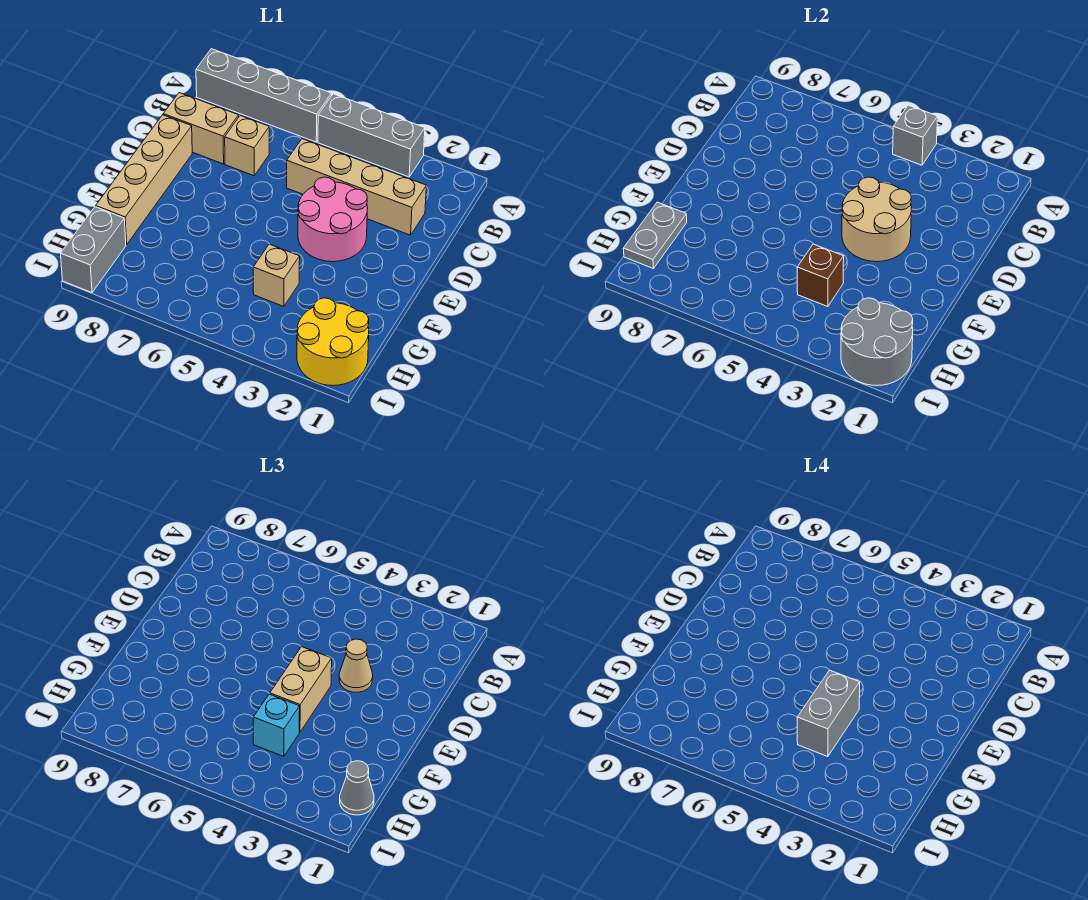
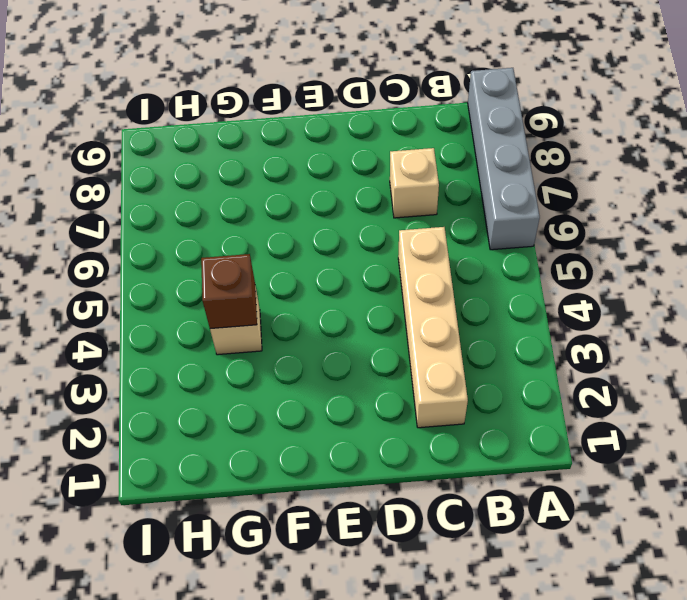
none -> grey brick A3:A5 level 1
none -> tan brick C8:C9 level 1
none -> pink round brick D3:E4 level 1

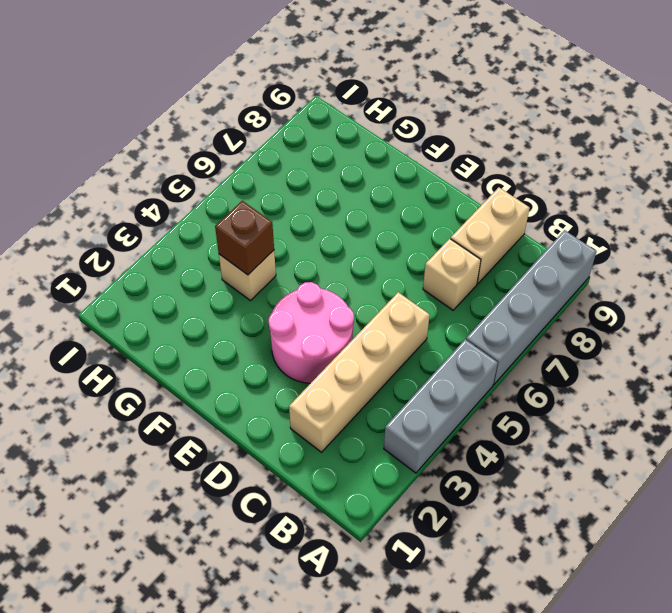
none -> tan brick D9:G9 level 1
none -> yellow round brick H1:I2 level 1
none -> grey brick H9:I9 level 1

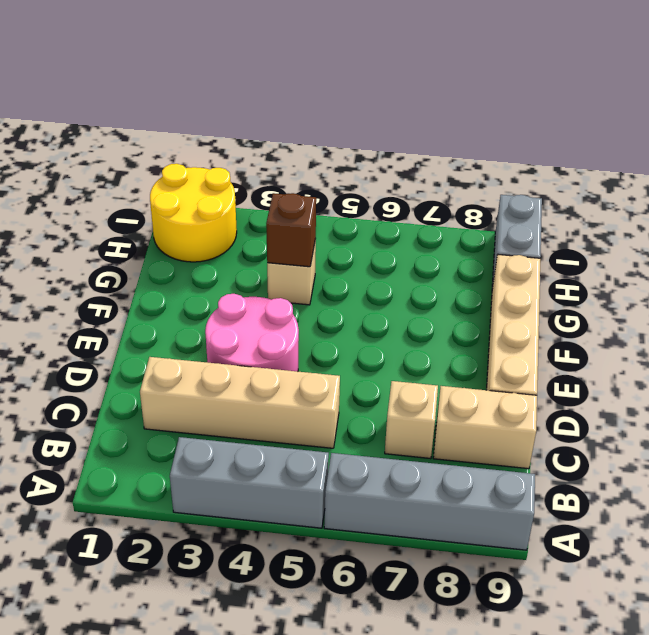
none -> grey brick A4 level 2
none -> tan round brick D3:E4 level 2
none -> grey plate G9:H9 level 2

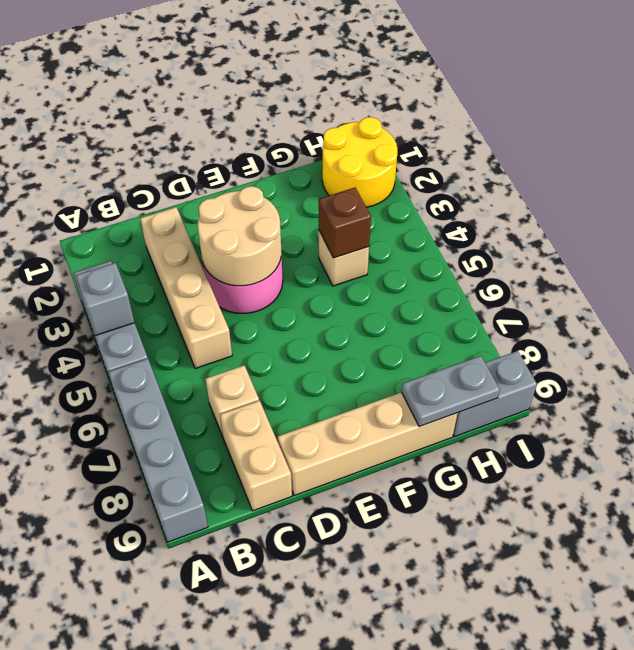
none -> grey round brick H1:I2 level 2
none -> tan cone D3 level 3
none -> tan brick E4:F4 level 3

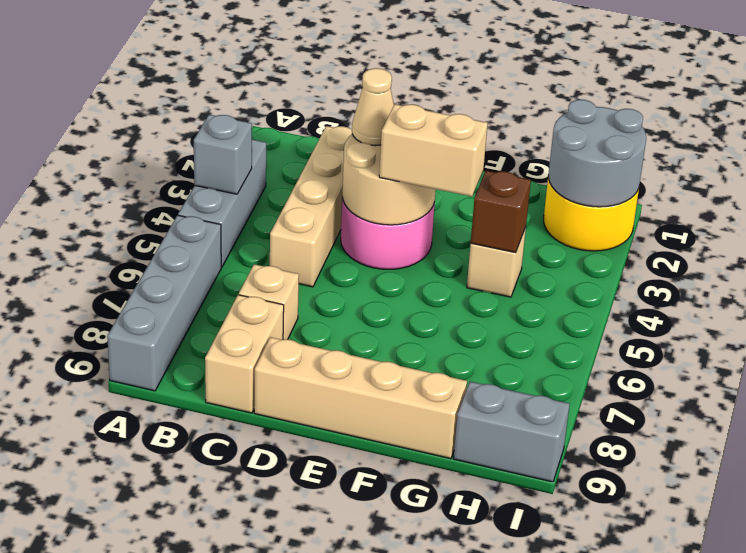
none -> grey plate G9:H9 level 2
none -> cyan brick G4 level 3
none -> grey cone H1 level 3

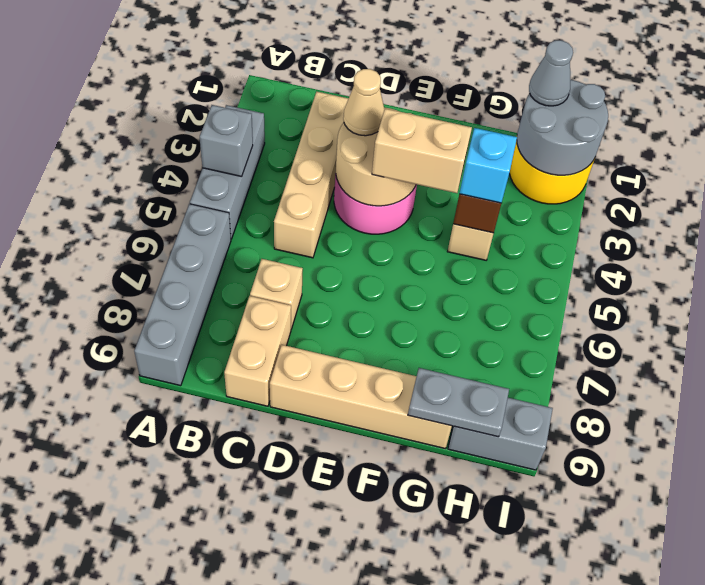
none -> grey brick F4:G4 level 4

